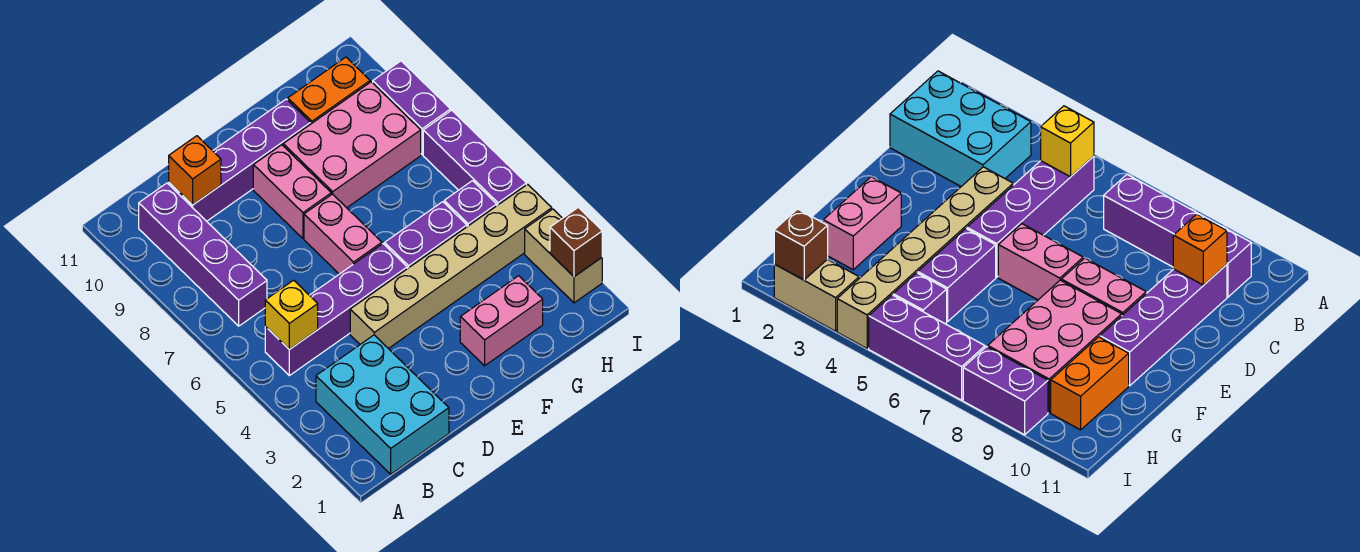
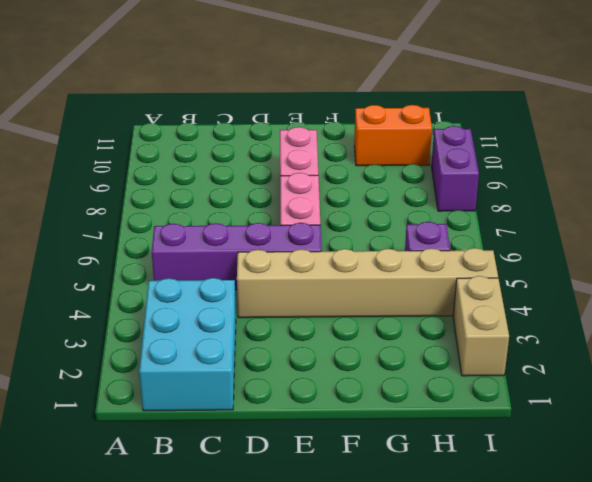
none -> purple brick B7:B10 level 1
none -> purple brick C10:F10 level 1
none -> pink brick F2:G2 level 1

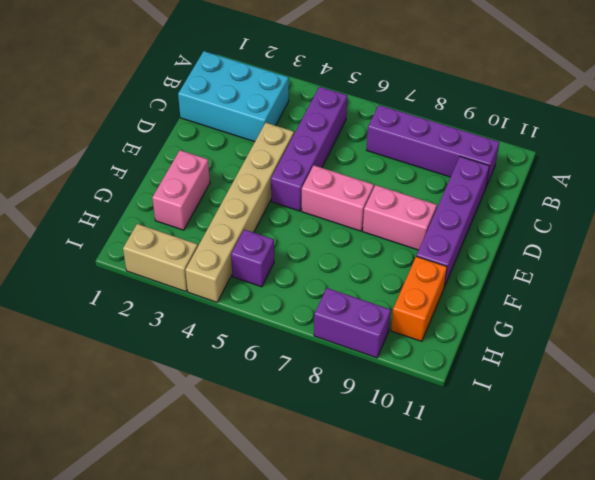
none -> purple brick F5:G5 level 1
none -> pink brick F8:H9 level 1
none -> purple brick I5:I7 level 1

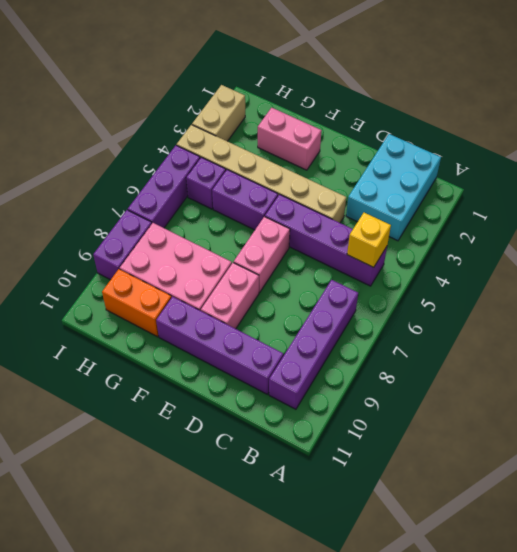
none -> orange brick C10 level 2
none -> brown brick I2 level 2

